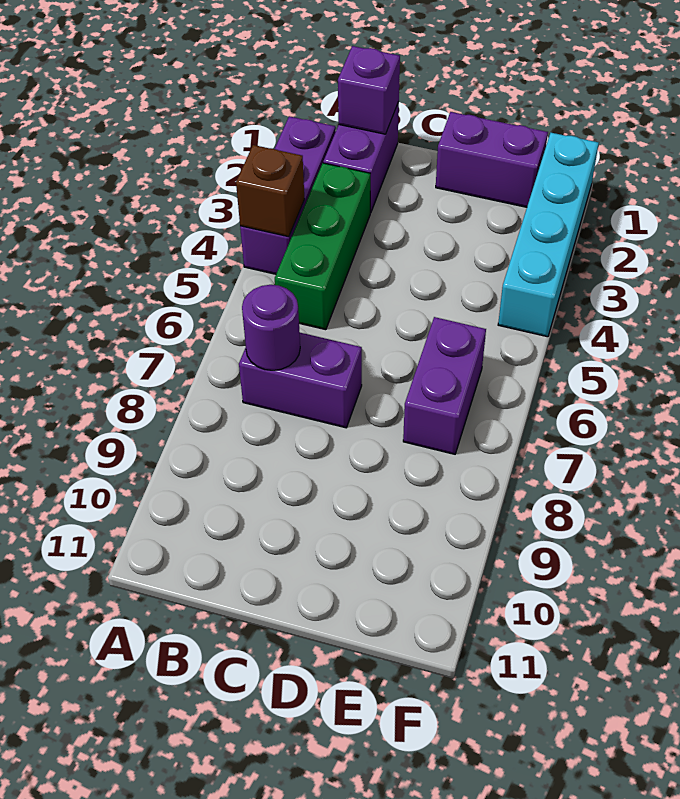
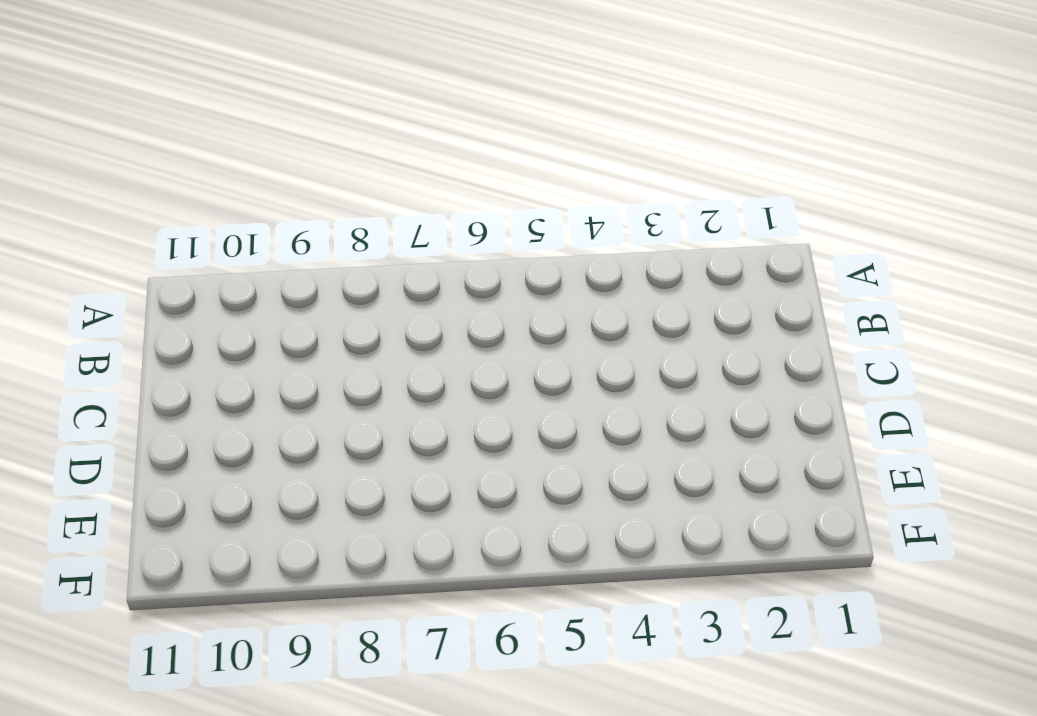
none -> purple brick A2:A4 level 1
none -> purple brick B1:B2 level 1

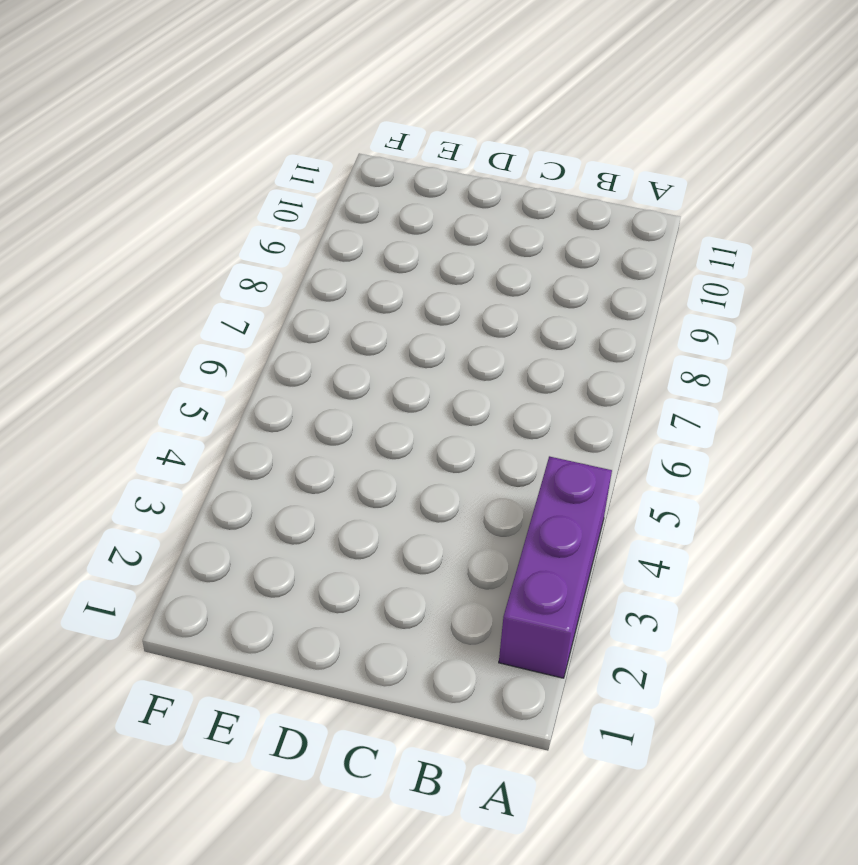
none -> purple brick B1:B2 level 1
none -> green brick B3:B5 level 1

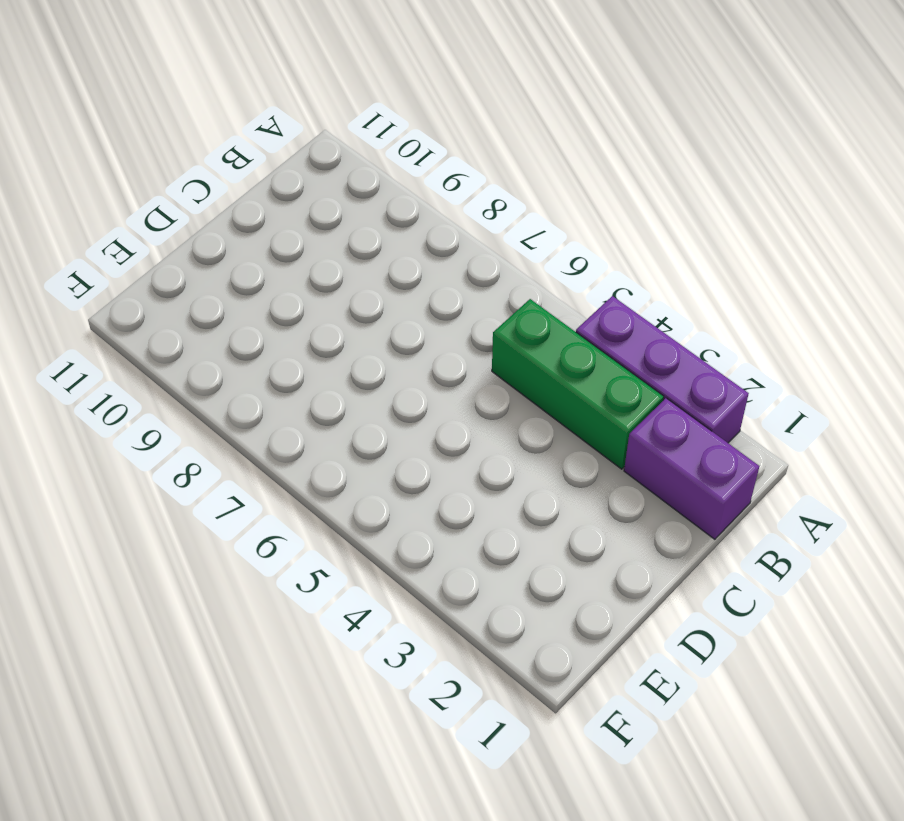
none -> purple brick B7:C7 level 1
none -> purple brick D1:E1 level 1

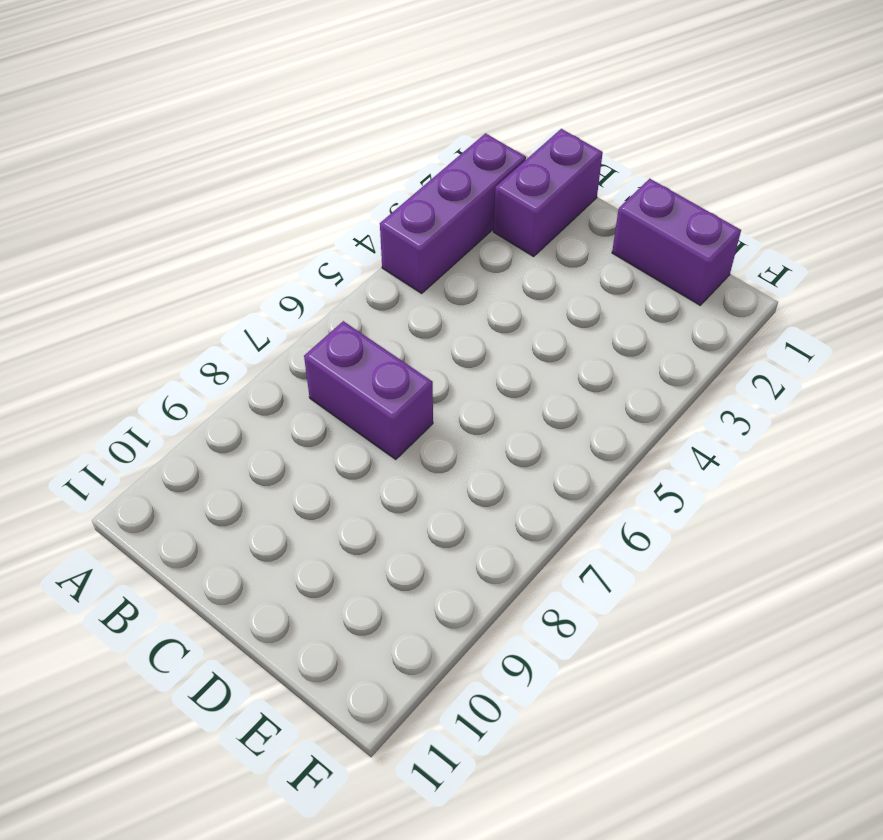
none -> green brick B3:B5 level 1
none -> purple brick E6:E7 level 1

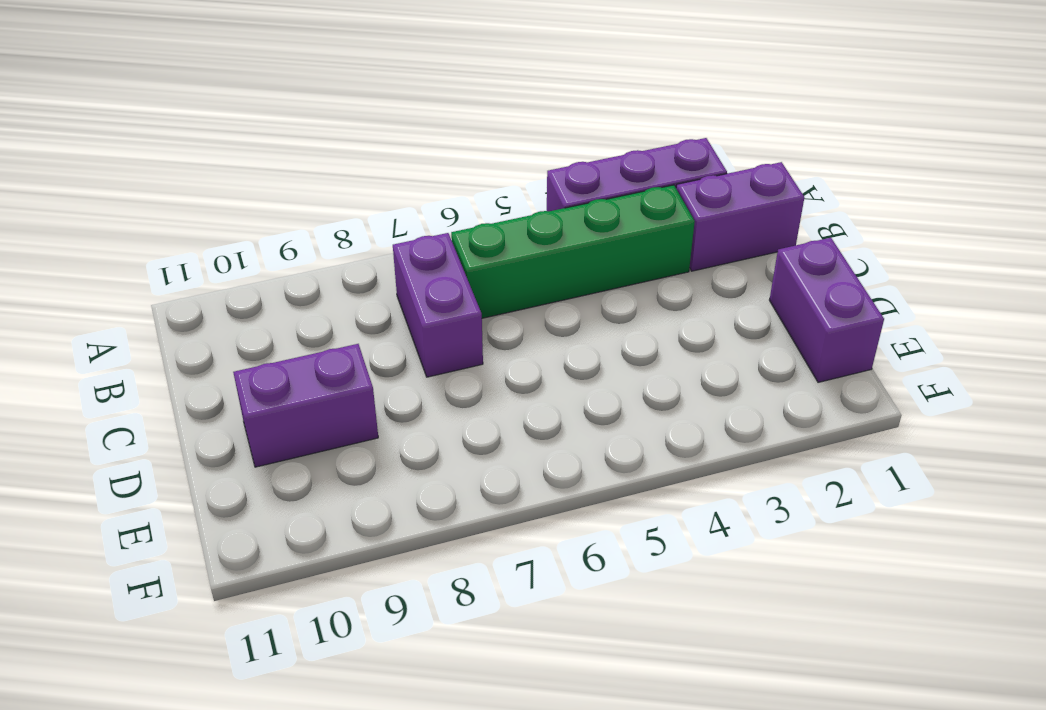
green brick B3:B6 level 1 -> green brick B3:B5 level 1
purple brick D9:D10 level 1 -> purple brick E6:E7 level 1
none -> cyan brick F1:F4 level 1
none -> brown brick A4 level 2

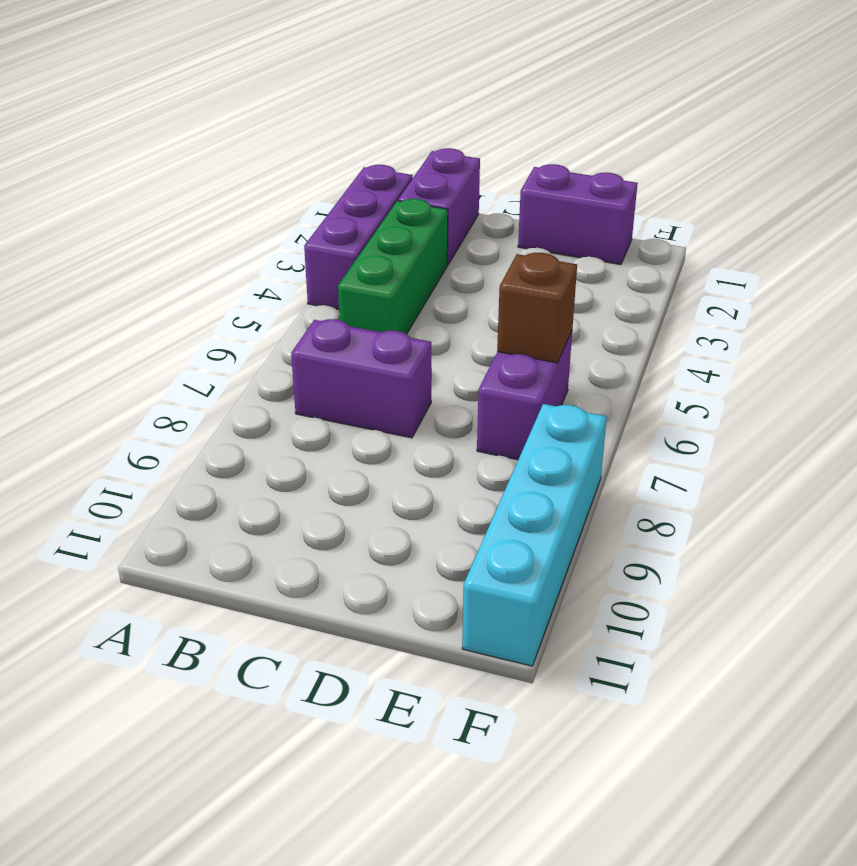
brown brick E6 level 2 -> brown brick A4 level 2
cyan brick F8:F11 level 1 -> cyan brick F1:F4 level 1
none -> purple brick B1 level 2
none -> purple round brick B7 level 2

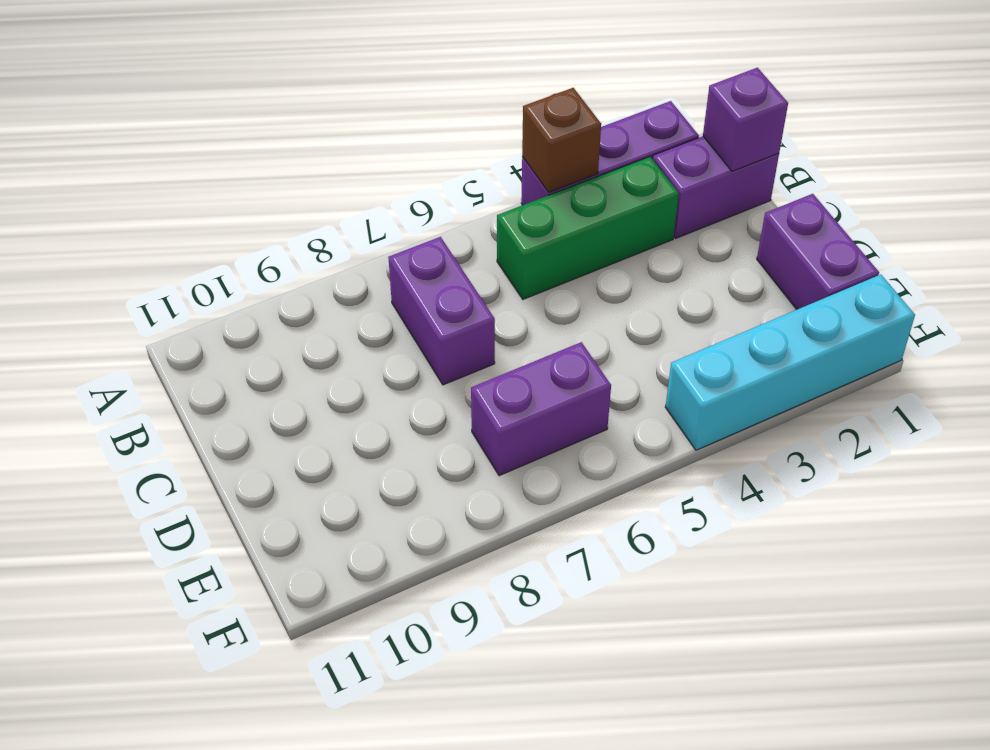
none -> purple round brick B7 level 2

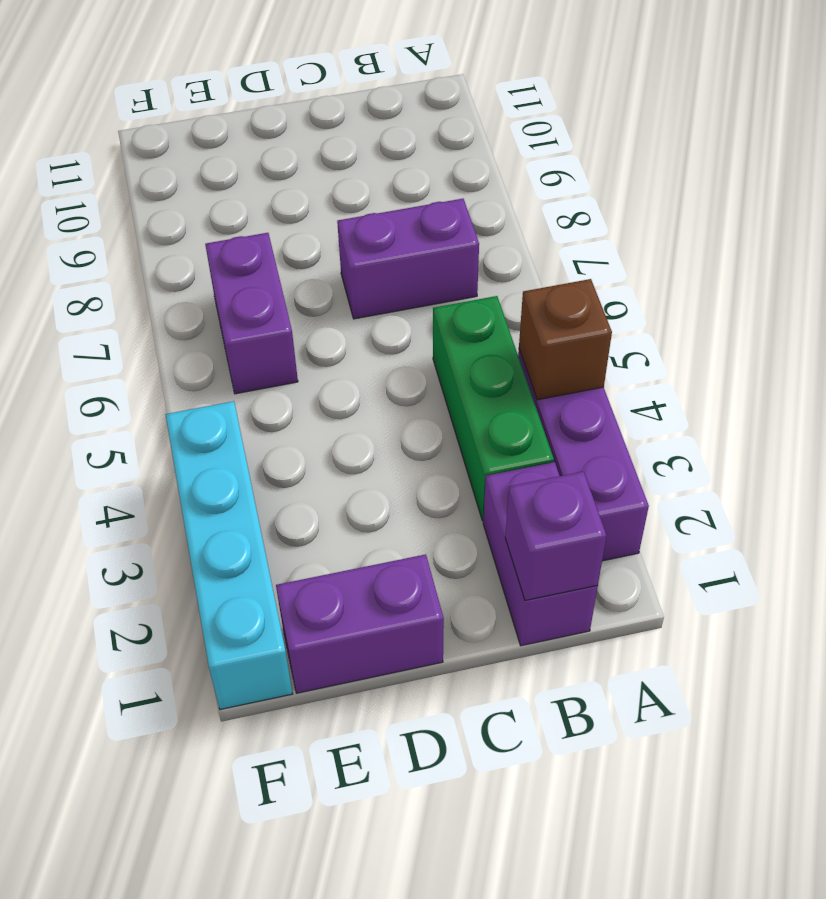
none -> purple round brick B7 level 2

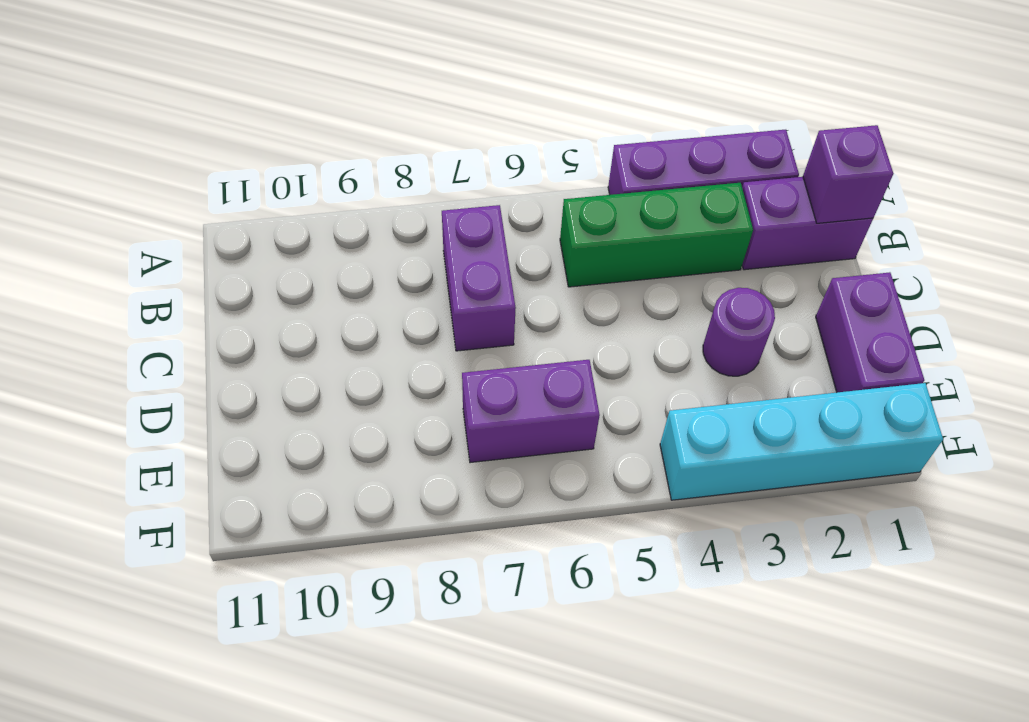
purple round brick D3 level 1 -> purple round brick B7 level 2
none -> brown brick A4 level 2

